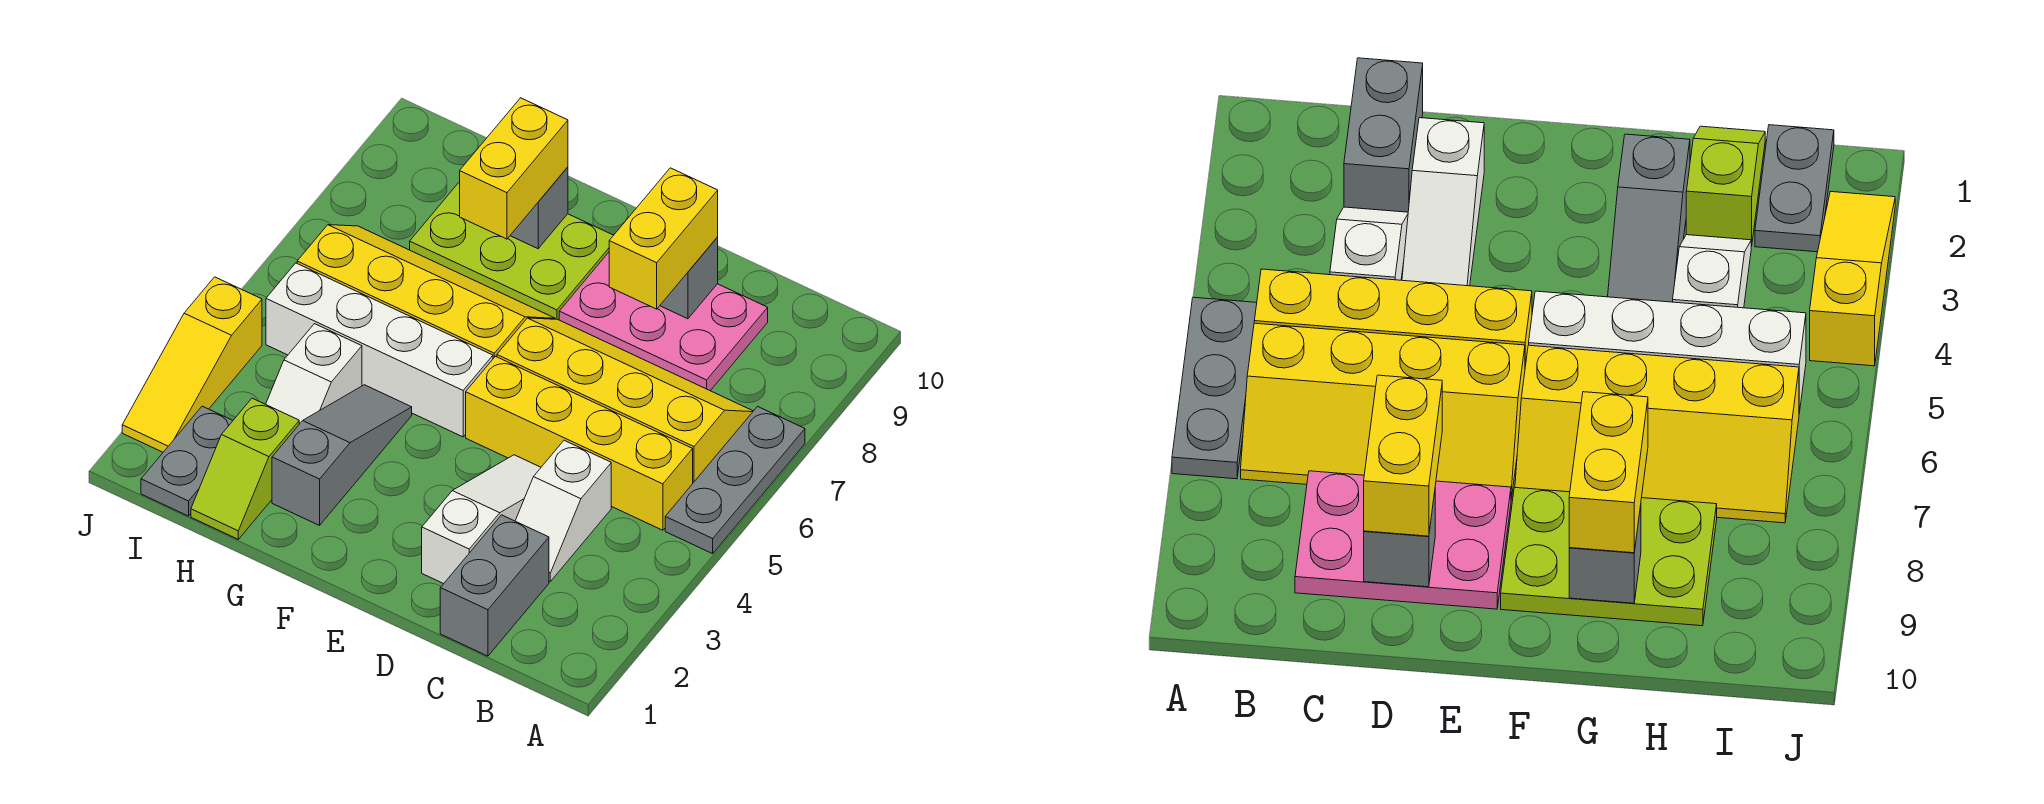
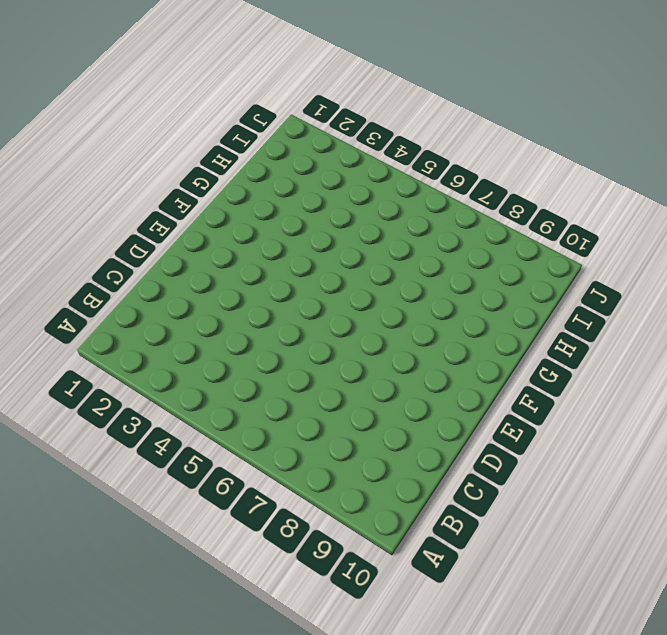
none -> grey plate A5:A7 level 1
none -> yellow brick B5:E5 level 1
none -> yellow slope B6:E7 level 1 top 6

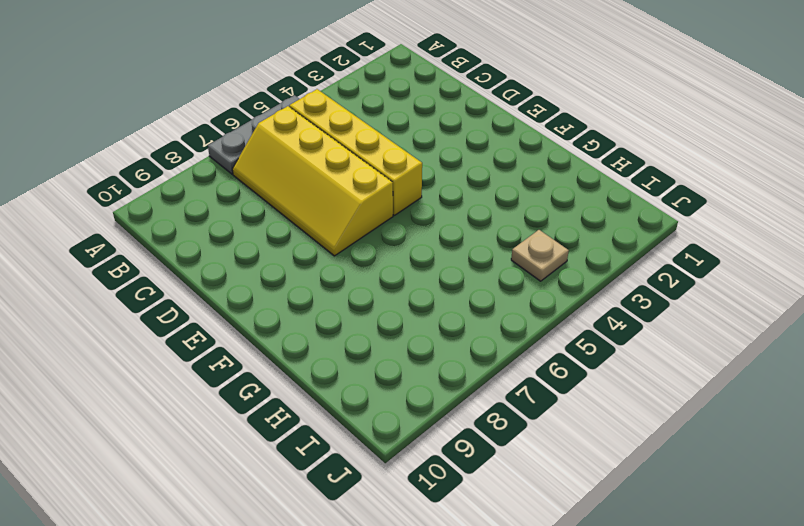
tan plate I4 level 1 -> none
none -> grey brick C1:C2 level 1
none -> white slope C3:C4 level 1 top 4
none -> pink plate C8:E9 level 1

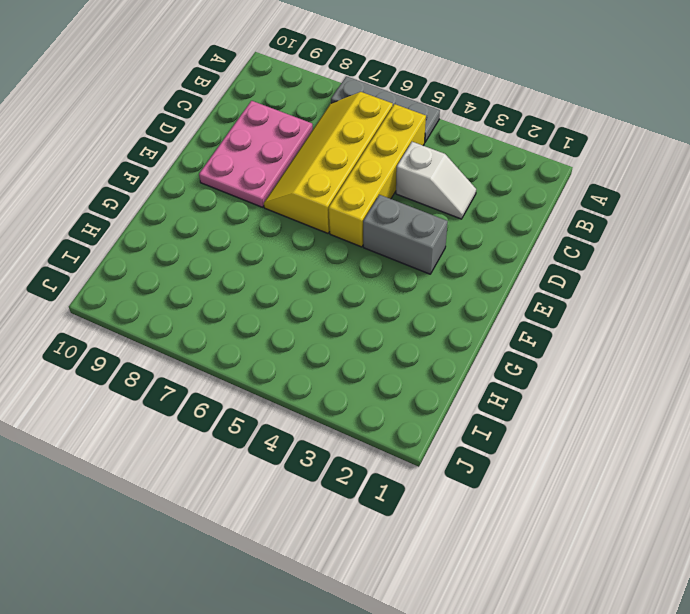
grey brick E3:E4 level 1 -> grey brick C1:C2 level 1
none -> white slope D2:D4 level 1 top 2
none -> white brick F5:I5 level 1
none -> yellow slope F6:I7 level 1 top 6

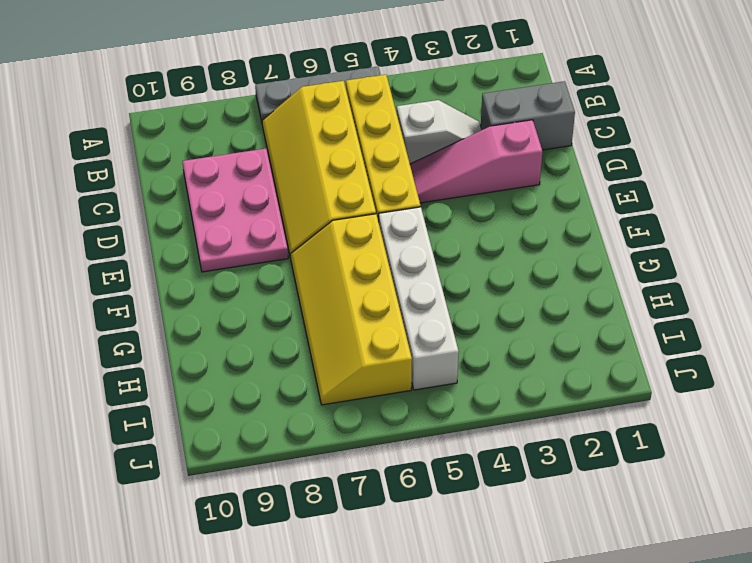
pink slope D2:D4 level 1 top 2 -> white slope D2:D4 level 1 top 2
none -> lime plate F8:H9 level 1
none -> grey slope G2:G4 level 1 top 2
none -> lime slope H1:H2 level 1 top 2

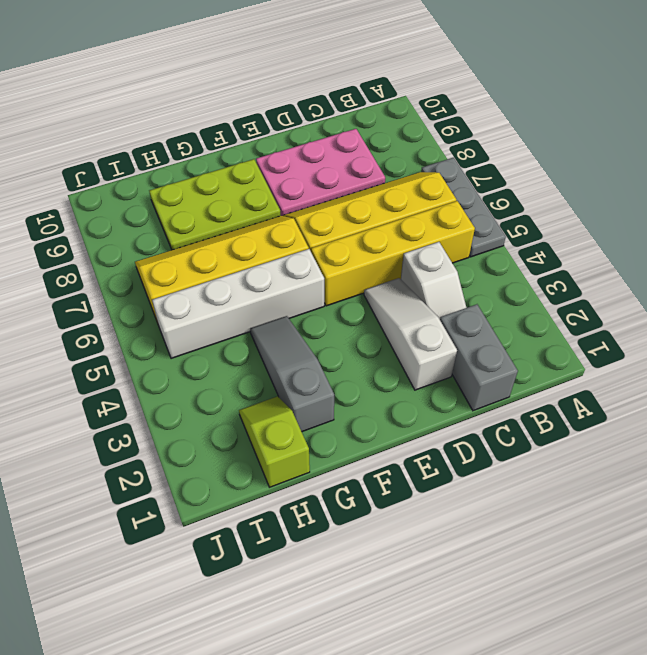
lime slope H1:H2 level 1 top 1 -> lime slope H1:H2 level 1 top 2
none -> white slope H3:H4 level 1 top 4
none -> grey plate I1:I2 level 1
none -> yellow slope J2:J4 level 1 top 4

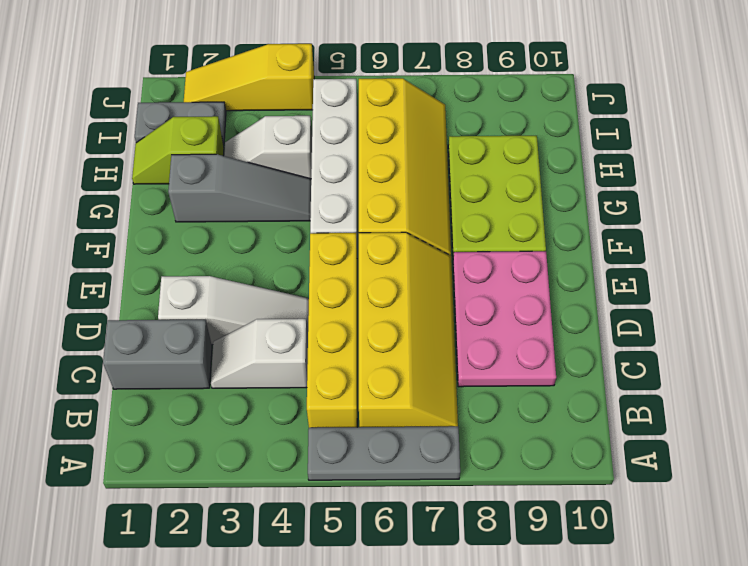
none -> grey brick D9 level 2
none -> grey brick G9 level 2
none -> yellow brick D8:D9 level 3

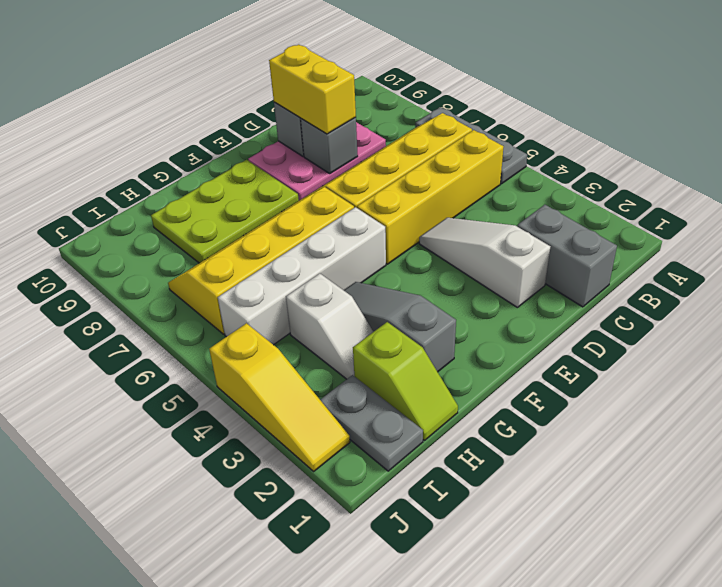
grey brick D8 level 2 -> grey brick G9 level 2
none -> white slope C3:C4 level 1 top 4
none -> yellow brick G8:G9 level 3

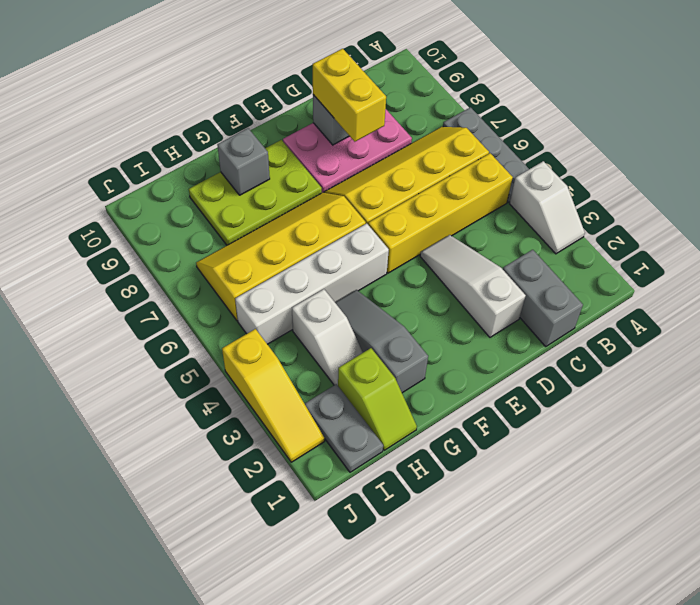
white slope A3:A4 level 1 top 4 -> white slope C3:C4 level 1 top 4
none -> yellow brick G8:G9 level 3

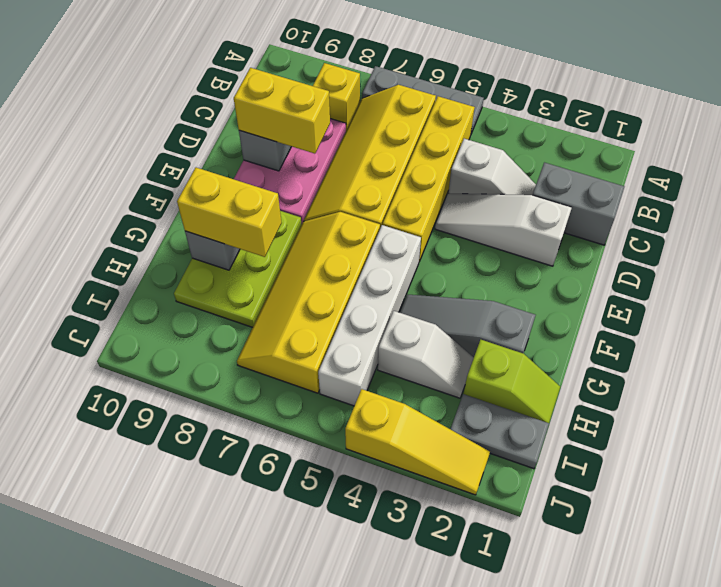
yellow brick B8 level 1 -> none

